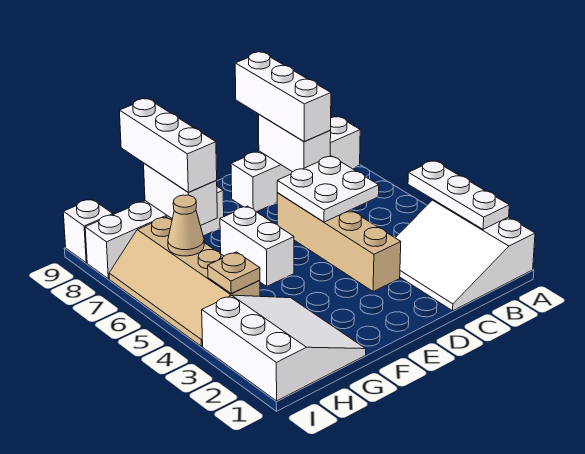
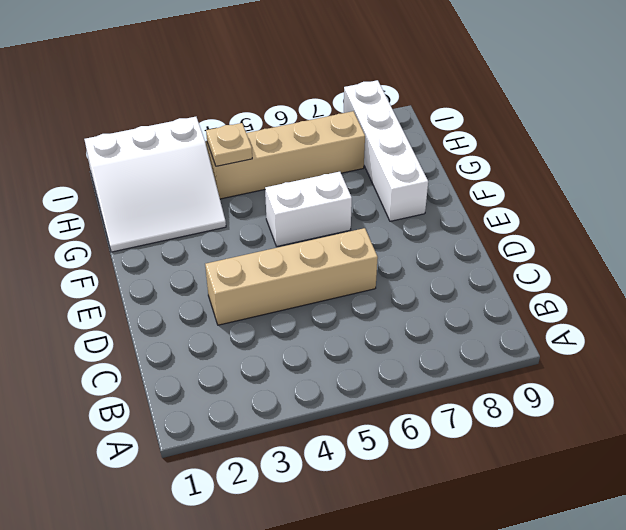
none -> white slope A1:C3 level 1 top A
none -> white brick A8:D8 level 1
none -> white brick I9 level 1

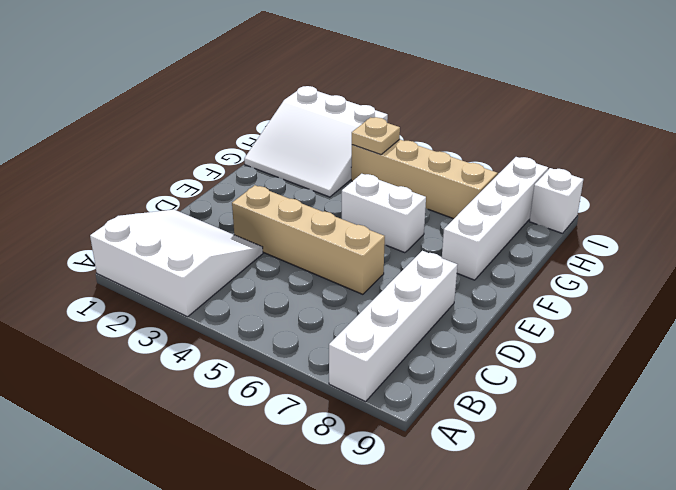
none -> white plate A2:A4 level 2
none -> white plate C5:D6 level 2
none -> white brick C7:C8 level 2

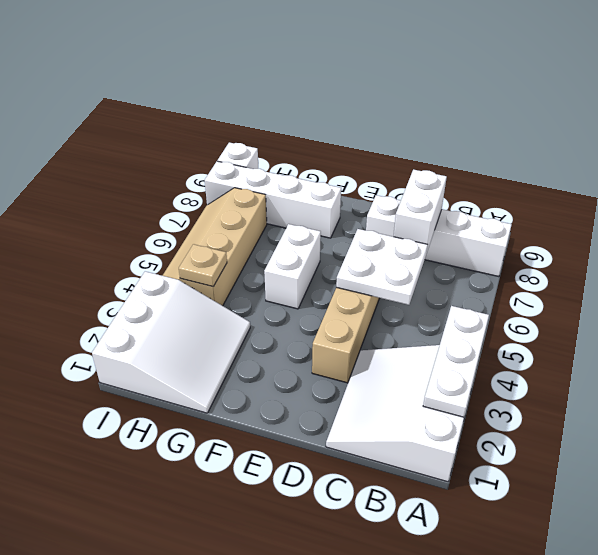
none -> white brick G7:G8 level 2
none -> tan cone H6 level 2
none -> white brick C7:C9 level 3

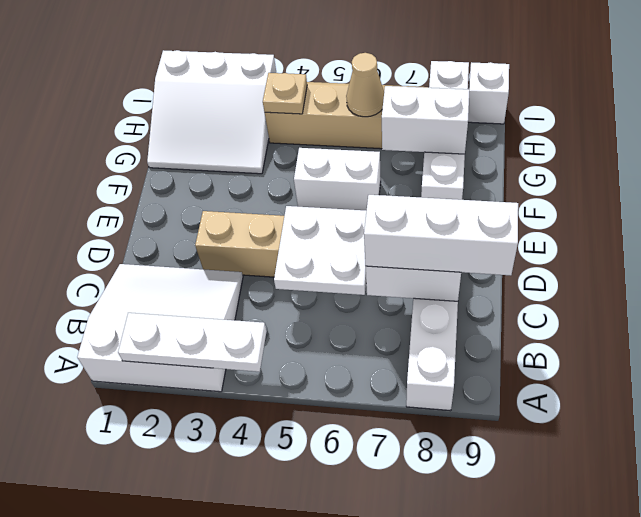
none -> white brick G7:G9 level 3

